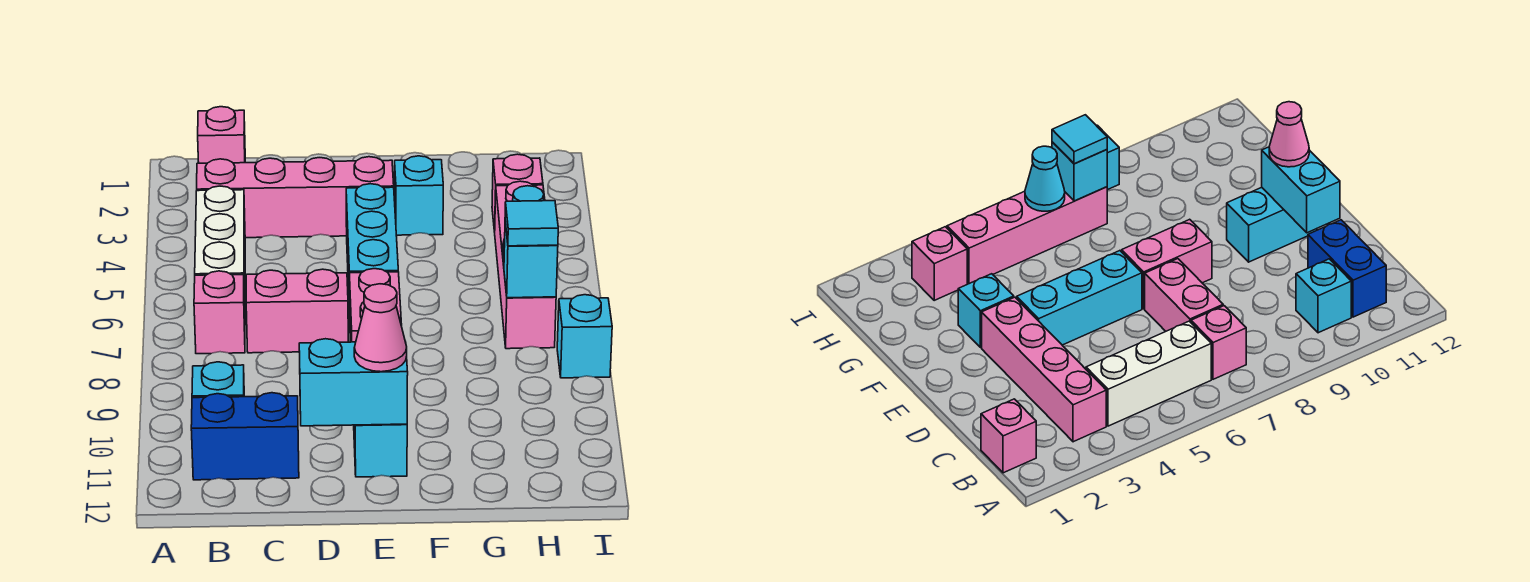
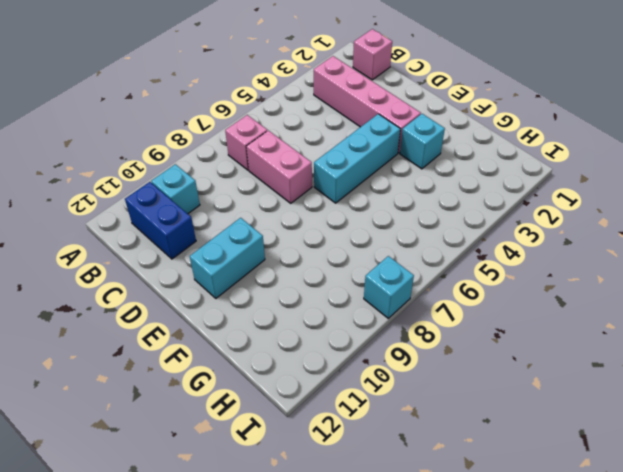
none -> white brick B4:B6 level 1
none -> pink brick E7:E8 level 1
none -> pink brick H3 level 1

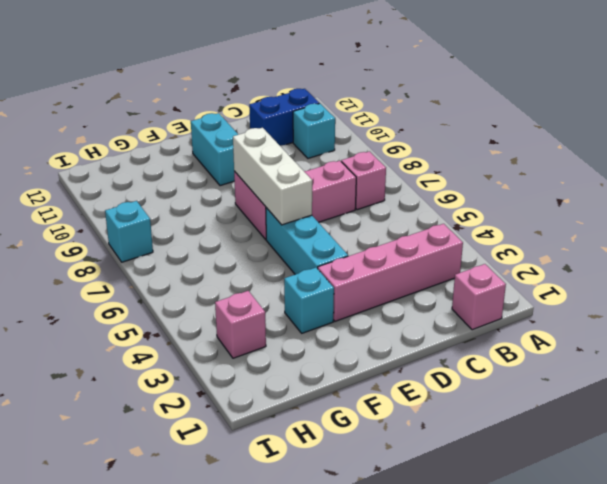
white brick E6:E8 level 2 -> white brick B4:B6 level 1
none -> pink brick H4:H7 level 1
none -> cyan brick D11:E11 level 2
none -> cyan cone H6 level 2

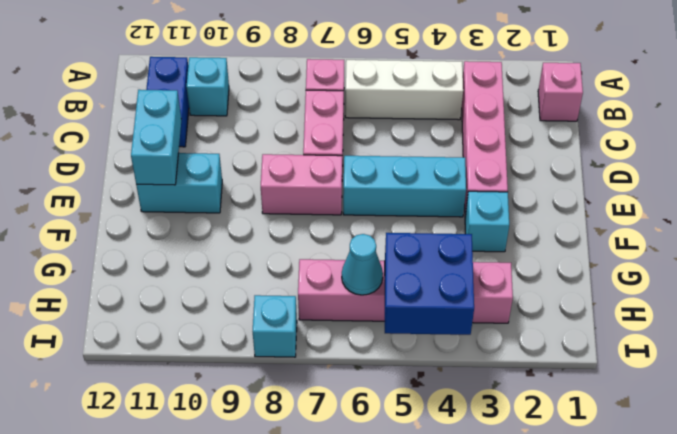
blue brick H4:I5 level 2 -> none
none -> cyan brick H7 level 2
none -> pink cone E11 level 3
none -> cyan tile H7 level 3

